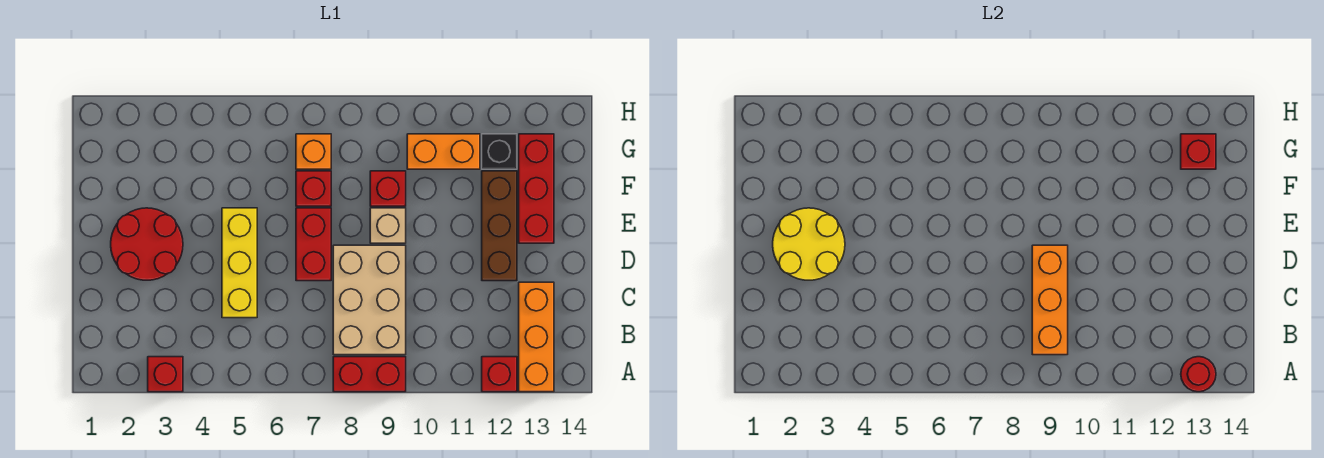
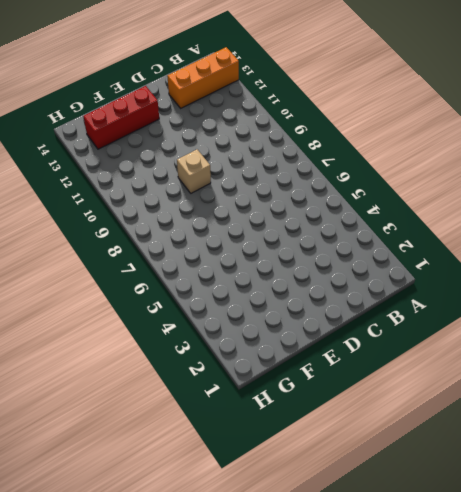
none -> red brick A3 level 1
none -> red brick A8:A9 level 1
none -> red brick A12 level 1

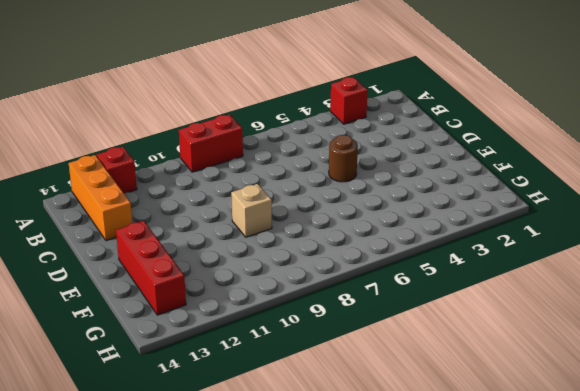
brown round brick D5 level 1 -> yellow brick C5:E5 level 1
none -> tan brick B8:D9 level 1
none -> red round brick D2:E3 level 1
none -> red brick D7:E7 level 1

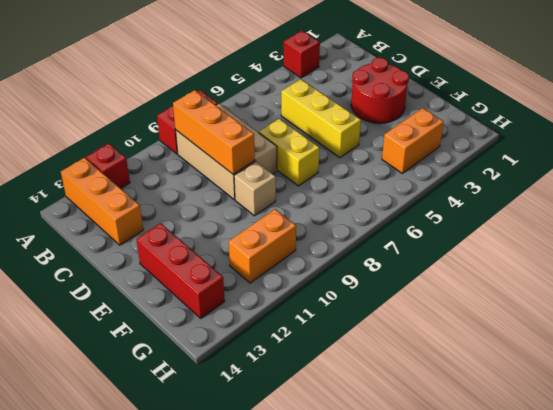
yellow brick D7:E7 level 1 -> red brick D7:E7 level 1
orange brick G3:G4 level 1 -> none
none -> brown brick D12:F12 level 1
none -> red brick F7 level 1
none -> red brick F9 level 1

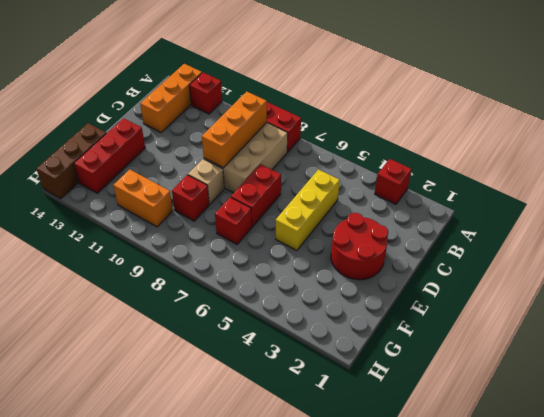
brown brick F14:H14 level 1 -> brown brick D12:F12 level 1
none -> orange brick G7 level 1
none -> black brick G12 level 1
none -> red round brick A13 level 2

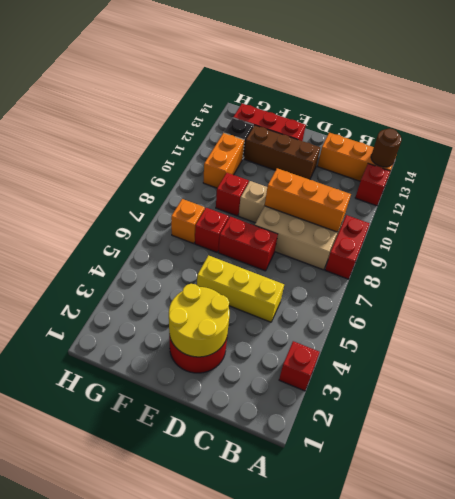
brown round brick A13 level 2 -> red round brick A13 level 2
none -> red brick G13 level 2

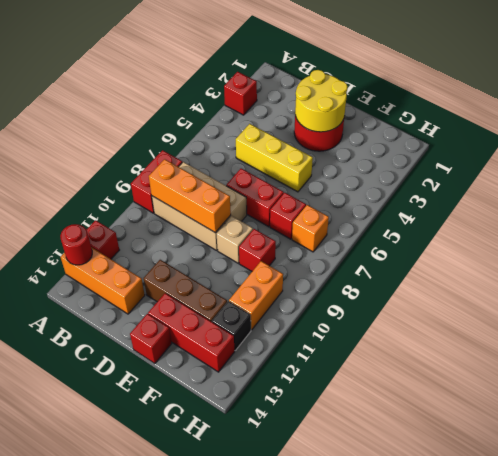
red brick E14 level 1 -> red brick G13 level 2

